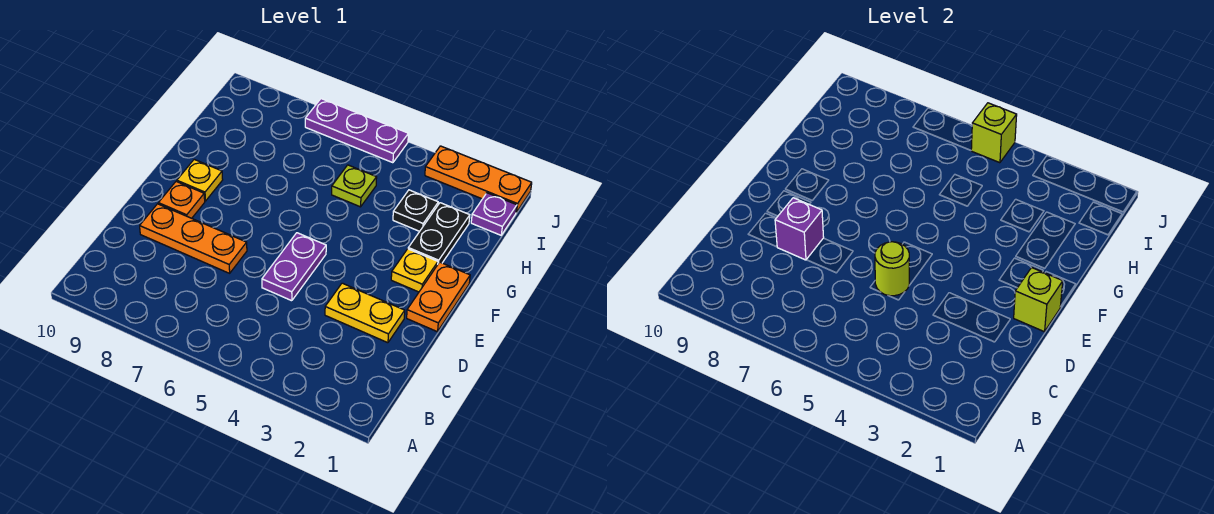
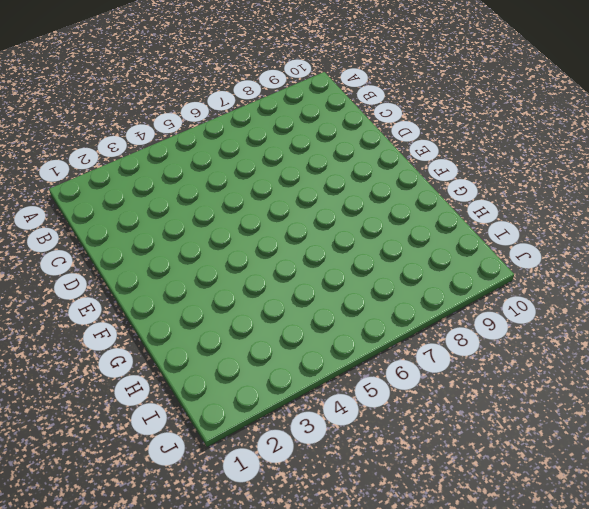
none -> yellow plate D2:D3 level 1
none -> purple plate D5:E5 level 1
none -> orange plate D7:D9 level 1

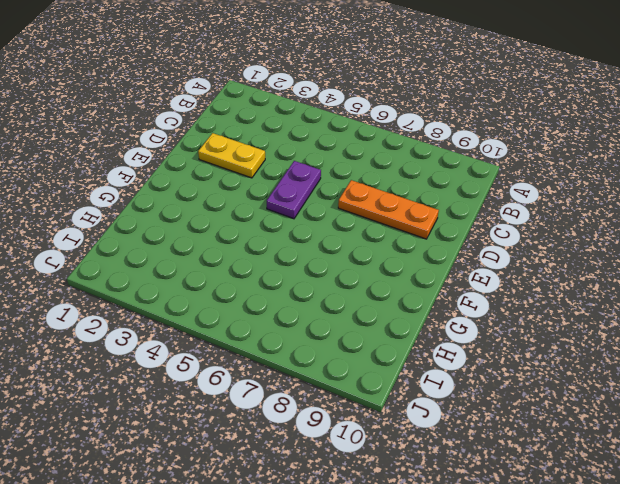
none -> orange plate E1:F1 level 1
none -> orange plate E9 level 1
none -> yellow plate F2 level 1

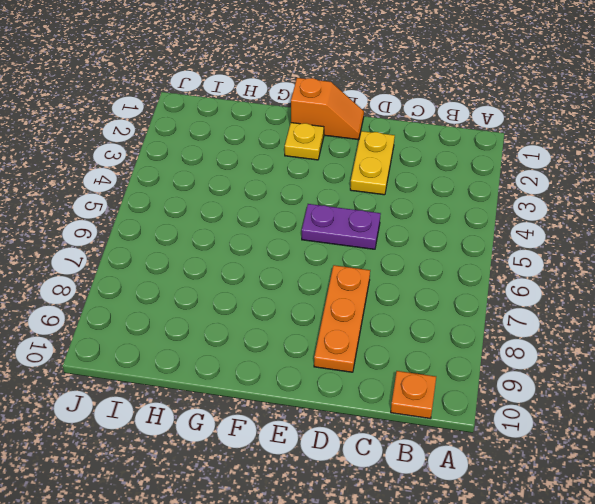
orange plate B10 level 1 -> orange plate E9 level 1
orange slope E1:F1 level 1 top F -> orange plate E1:F1 level 1
none -> yellow plate F9 level 1
none -> black plate G2:H2 level 1
none -> black plate H3 level 1

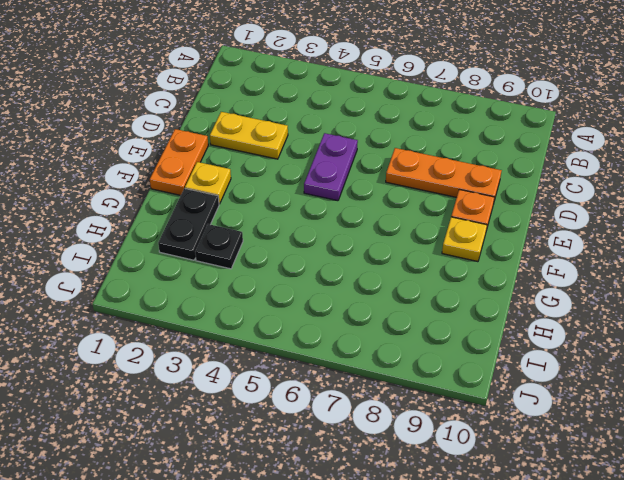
none -> lime plate H5 level 1
none -> purple plate I1 level 1
none -> orange plate J1:J3 level 1

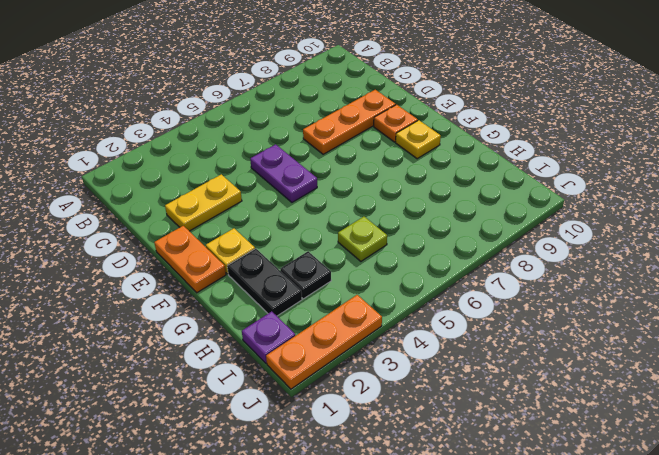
none -> purple plate J5:J7 level 1
none -> lime round brick D5 level 2
none -> purple brick D8 level 2

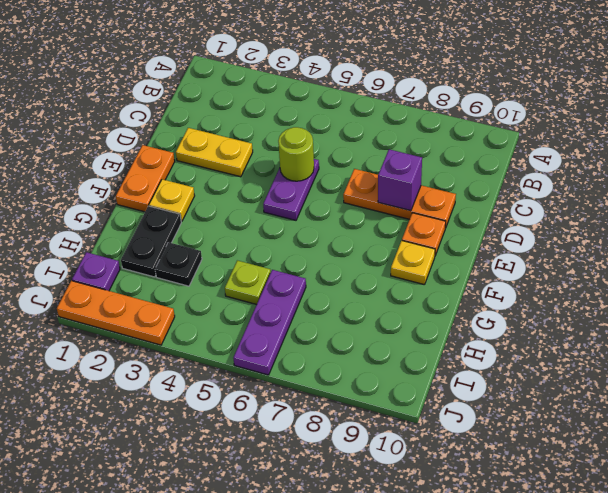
purple plate H6:J6 level 1 -> purple plate J5:J7 level 1
none -> lime brick E1 level 2
none -> lime brick J5 level 2

